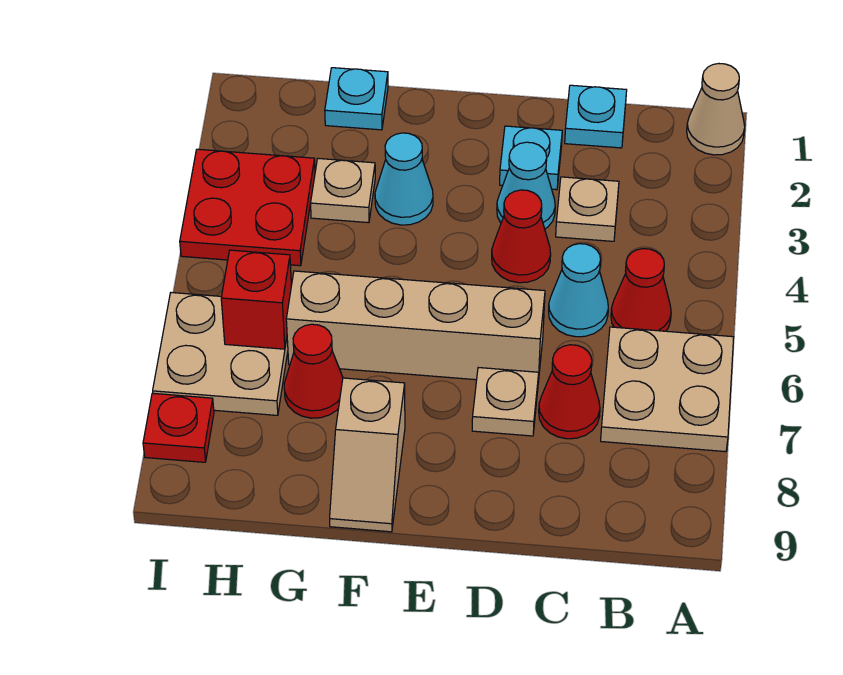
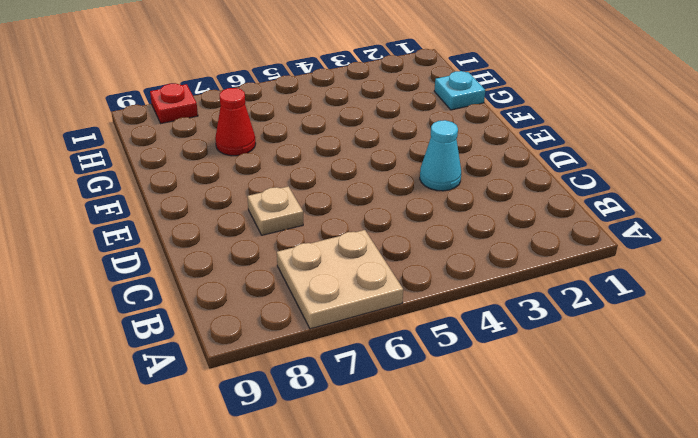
none -> tan cone A1 level 1
none -> red cone B5 level 1
none -> cyan plate C1 level 1

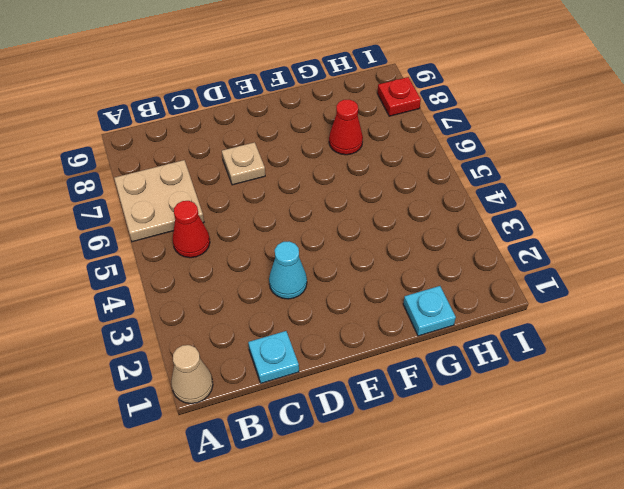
none -> tan plate C3 level 1
none -> cyan cone C5 level 1
none -> red cone C7 level 1

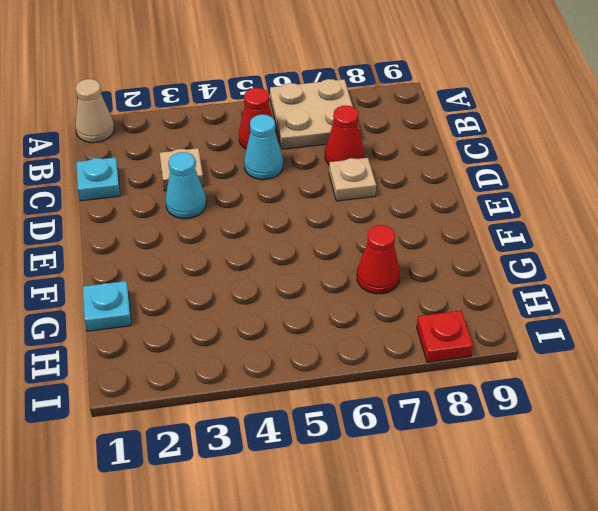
none -> cyan plate D2 level 1
none -> red cone D4 level 1
none -> tan brick D6:G6 level 1

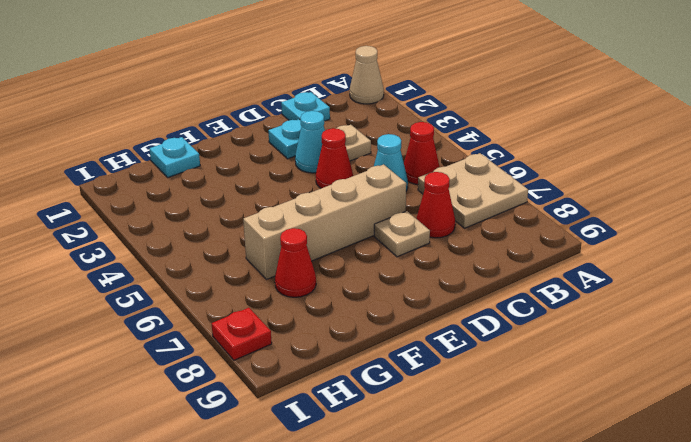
none -> cyan cone F3 level 1
none -> tan slope F8:F9 level 1 top 8
none -> tan plate G3 level 1

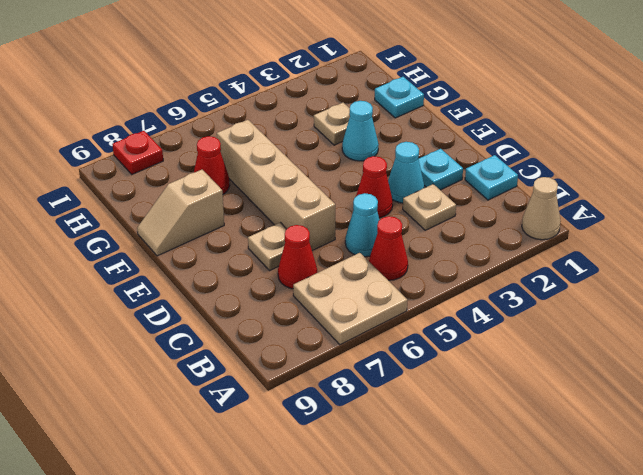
none -> red plate H3:I4 level 1
none -> tan plate H6:I7 level 1
none -> red brick H6 level 2

